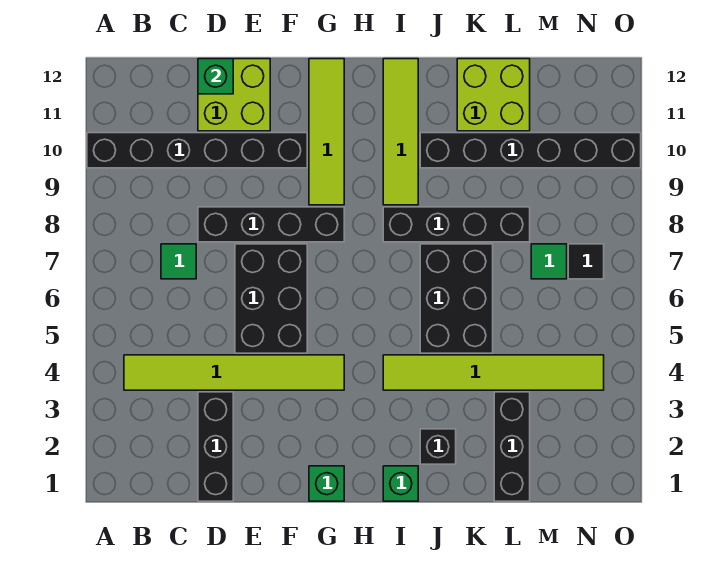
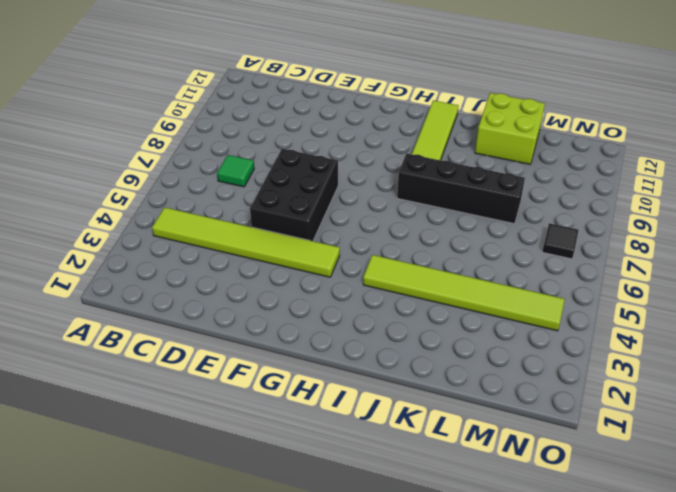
none -> black brick A10:F10 level 1
none -> black brick D1:D3 level 1
none -> black brick D8:G8 level 1

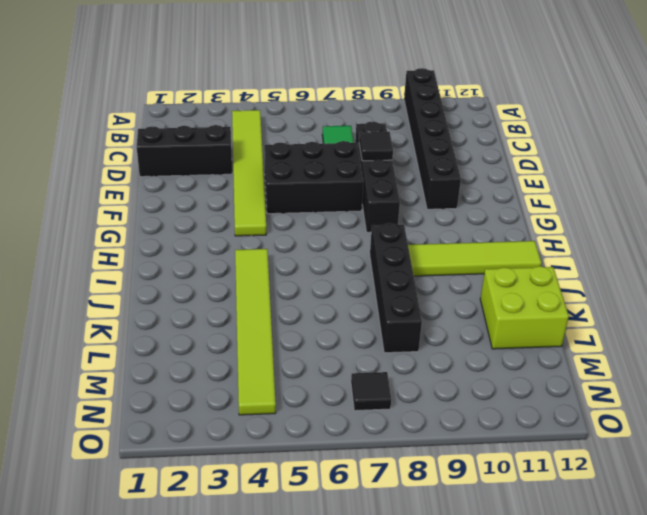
black tile E8 level 2 -> none
none -> lime brick D11:E12 level 1
none -> green brick G1 level 1
none -> lime tile G9:G12 level 1

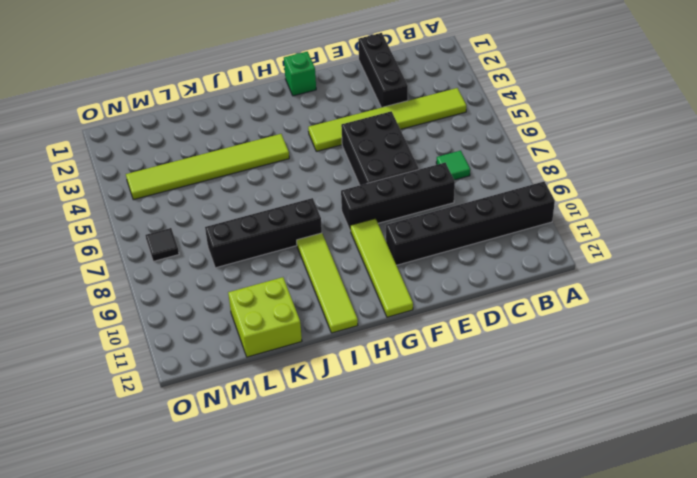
none -> lime brick D11:E12 level 1
none -> green brick I1 level 1
none -> black brick J2 level 1

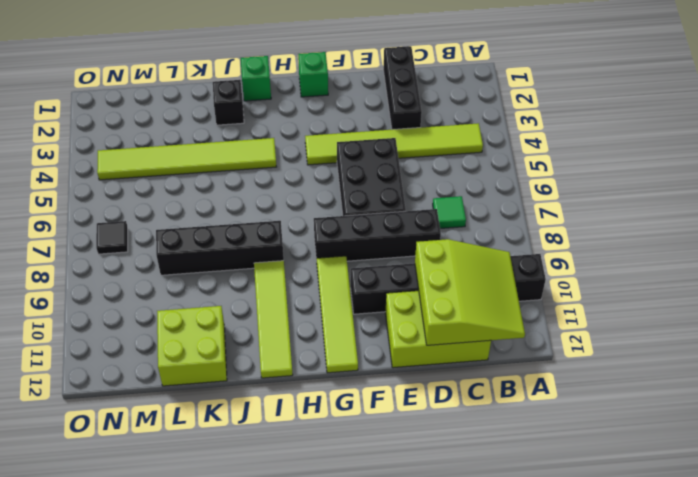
lime slope B10:D12 level 2 top D -> green brick D12 level 2
lime brick C11:E12 level 1 -> lime brick D11:E12 level 1
none -> black brick J5:K7 level 1
none -> black brick J10:O10 level 1
none -> black brick L1:L3 level 1

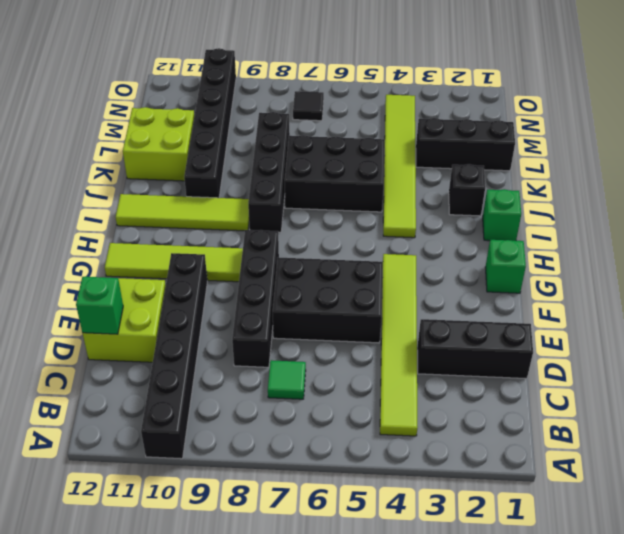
none -> green tile M7 level 1

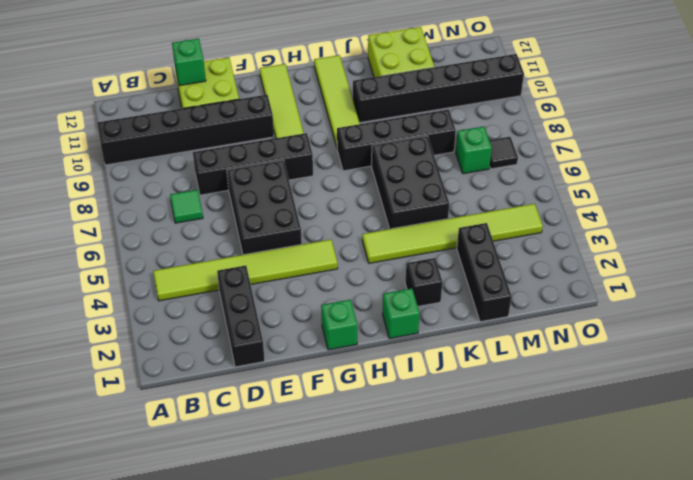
green brick M7 level 1 -> green tile M7 level 1

